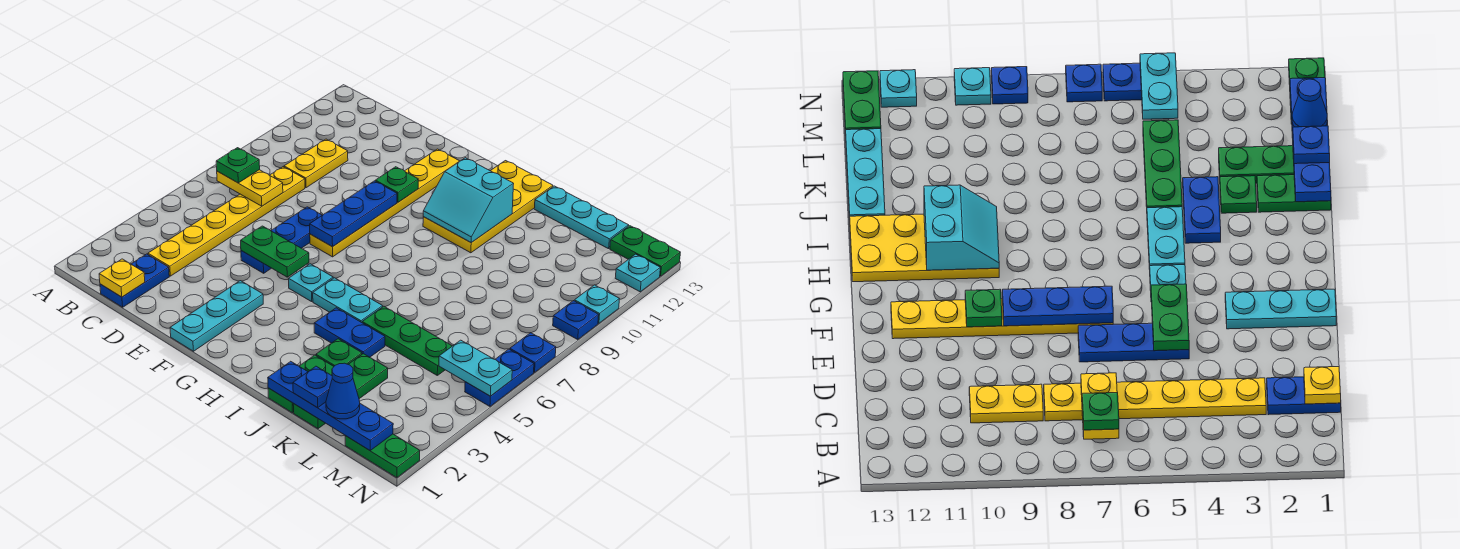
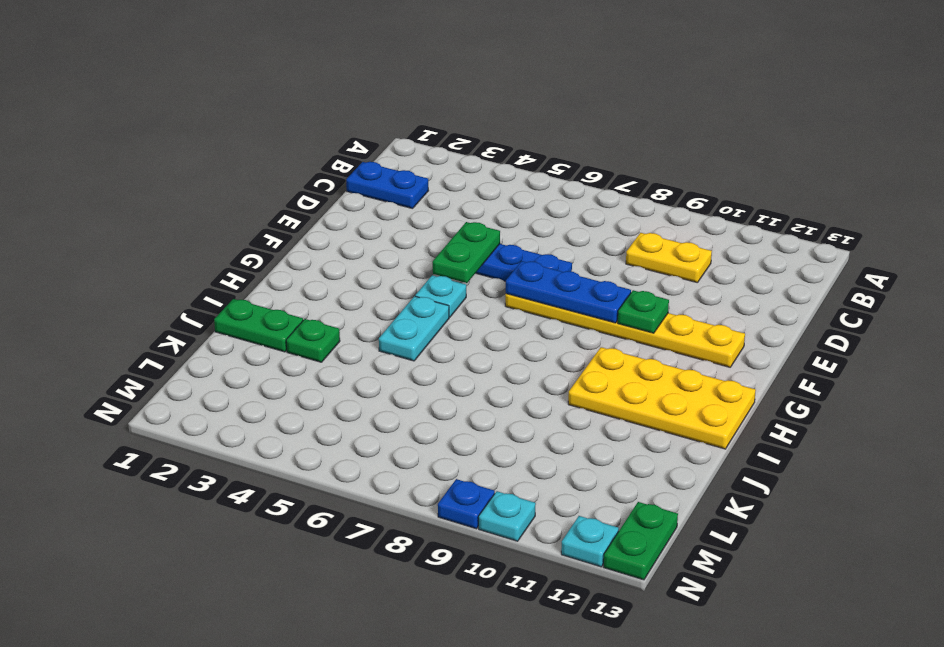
none -> yellow plate C3:C8 level 1
none -> cyan plate F1:F3 level 1
none -> blue plate I4:J4 level 1
none -> green plate J5:L5 level 1

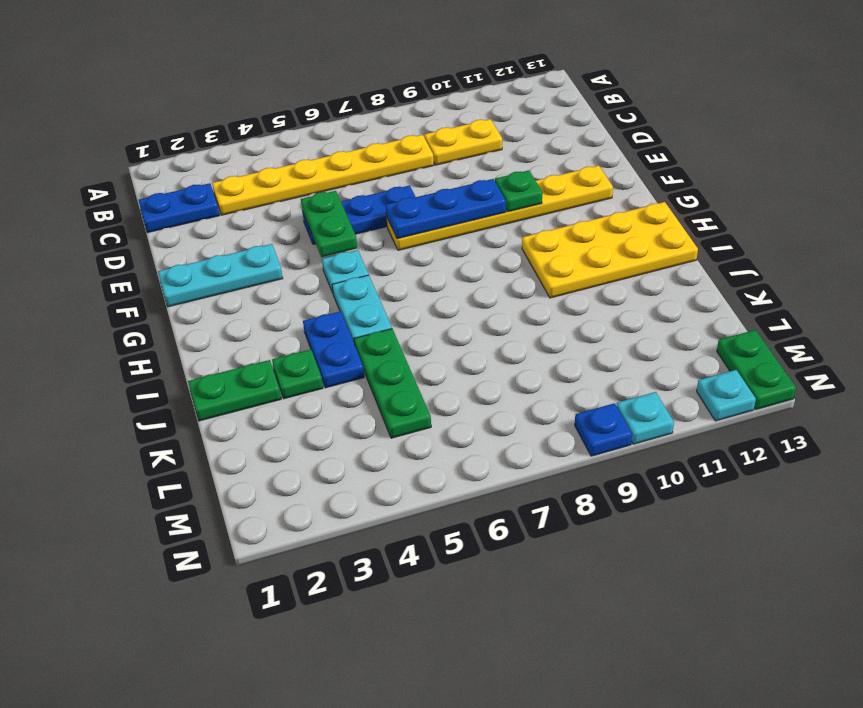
none -> cyan plate J13:L13 level 1
none -> green plate K1:K3 level 1
none -> green plate M1:N1 level 1
none -> blue plate N5:N6 level 1

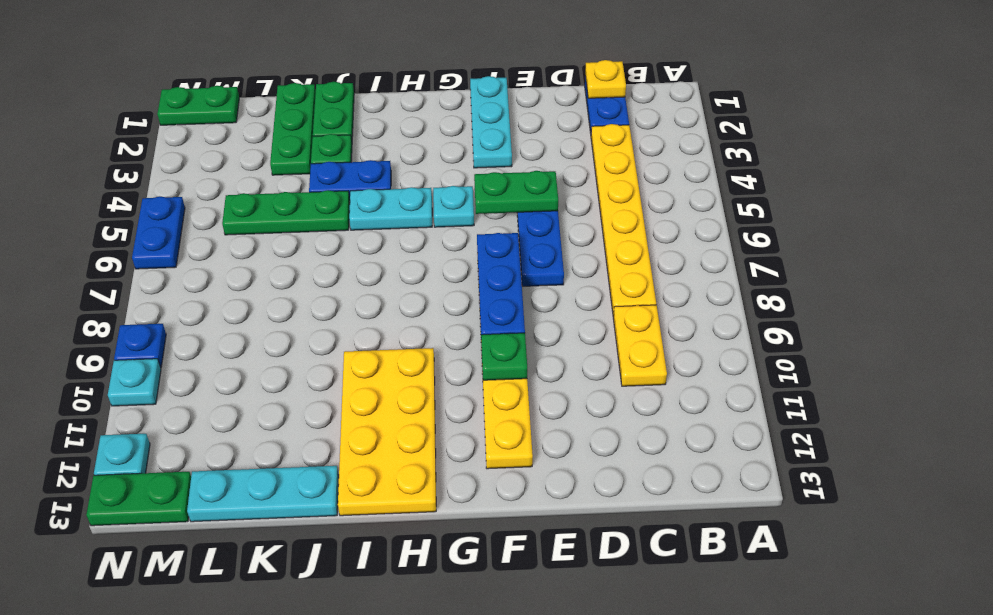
none -> blue plate N7 level 1
none -> yellow plate B7:C7 level 2
none -> cyan slope H10:I11 level 2 top 11
none -> blue plate J1:M1 level 2

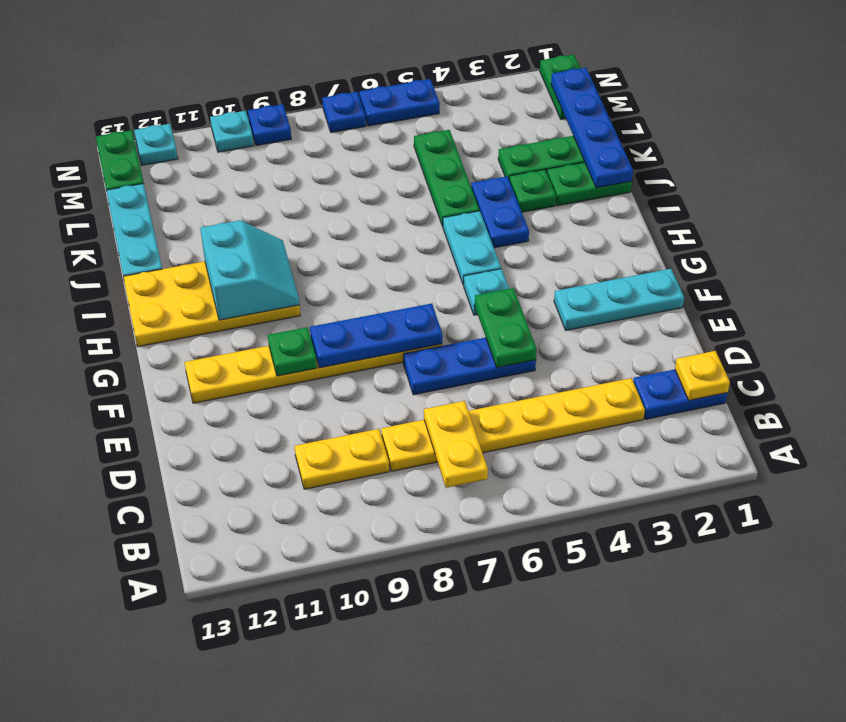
none -> cyan plate M5:N5 level 2
none -> green plate B7 level 3
none -> blue plate K1 level 3
none -> blue cone L1 level 3

